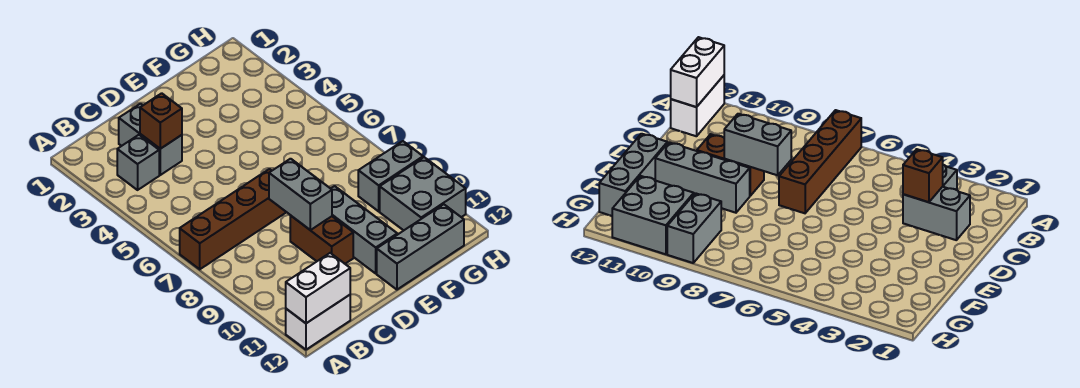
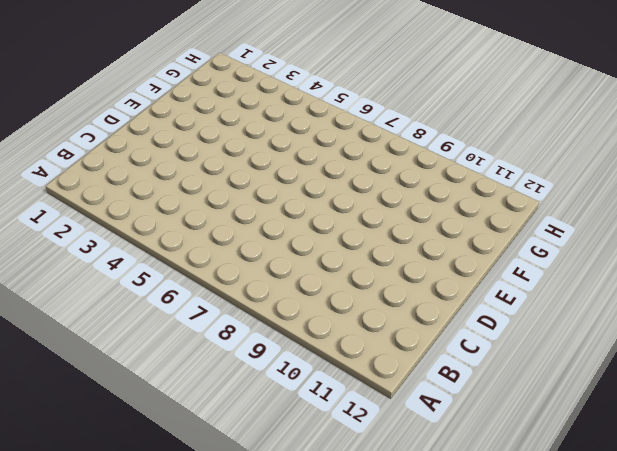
none -> brown brick A7:D7 level 1
none -> white brick A12:B12 level 1
none -> grey brick B3 level 1

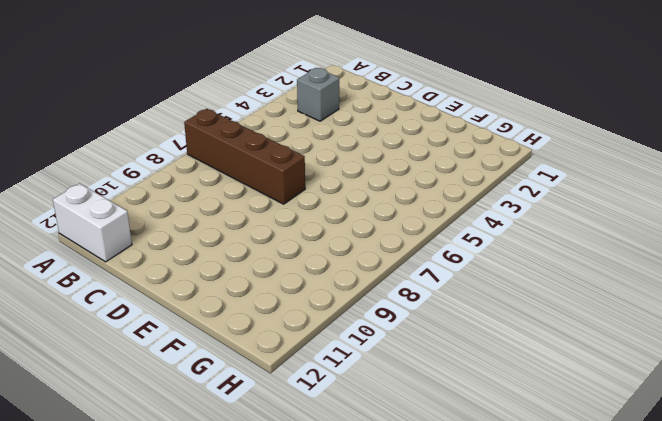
none -> grey brick C2:C3 level 1
none -> brown brick D9:D10 level 1
none -> grey brick E9:E11 level 1

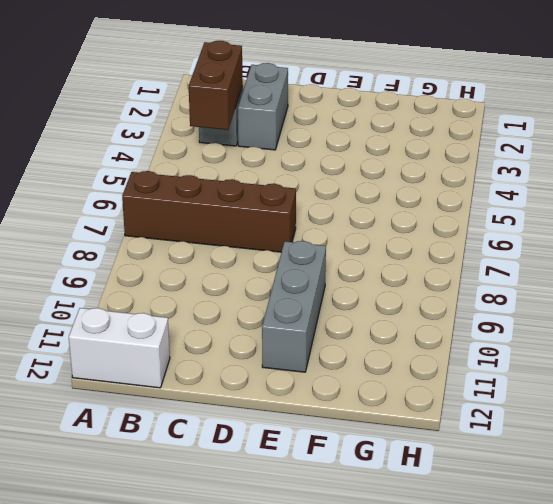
brown brick B3:B4 level 2 -> brown brick D9:D10 level 1
none -> grey brick E12:G12 level 1
none -> grey brick G9:H9 level 1
none -> grey brick G10:H11 level 1

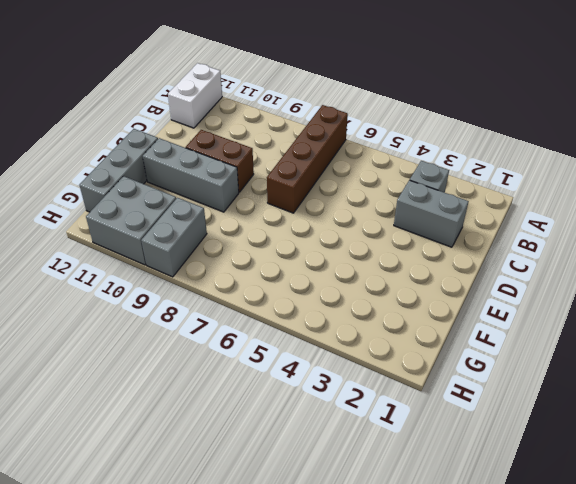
none -> white brick A12:B12 level 2
none -> brown brick C3 level 2
none -> grey brick D8:D9 level 2

